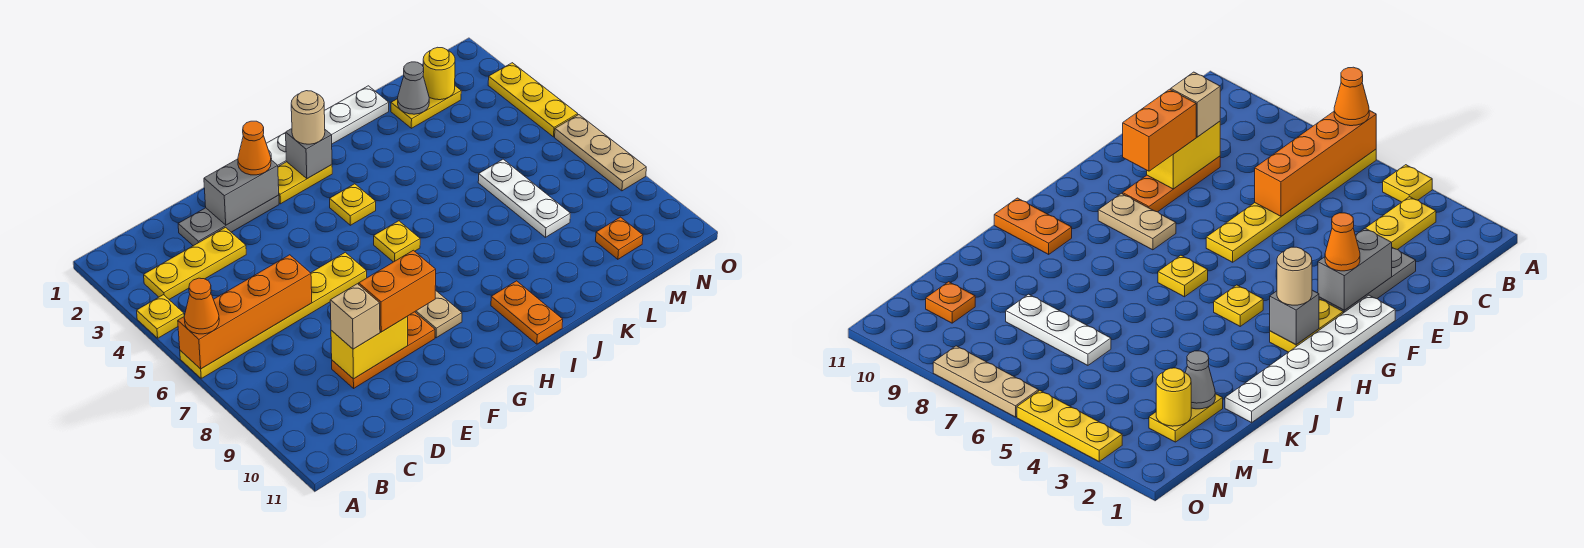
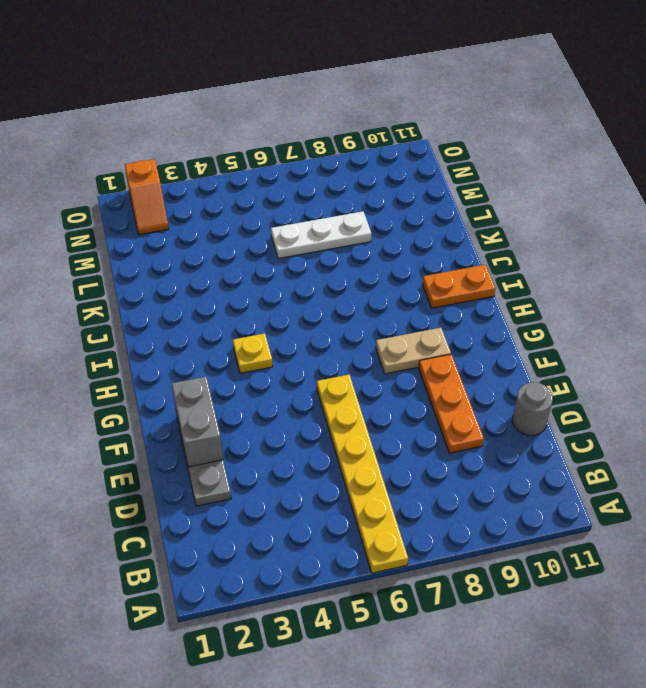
grey round brick D11 level 1 -> none
orange slope N2:O2 level 1 top O -> none
none -> yellow plate A4 level 1
none -> yellow plate B3:D3 level 1
none -> white plate F1:K1 level 1

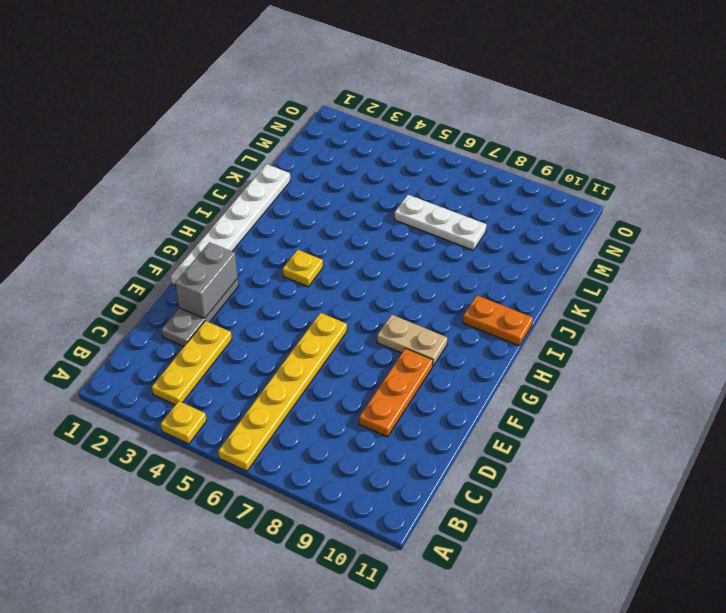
none -> yellow plate G2:H2 level 1
none -> yellow plate H6 level 1
none -> yellow plate L2:M2 level 1

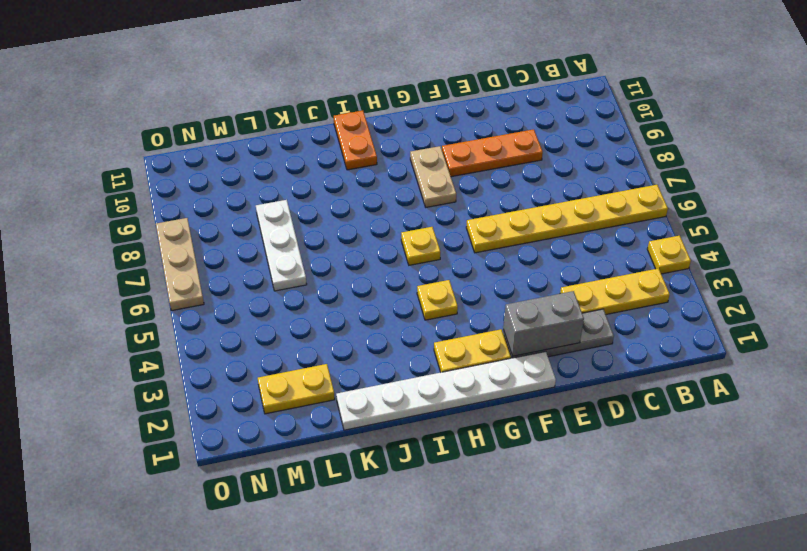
none -> orange plate M10 level 1
none -> yellow plate O3:O5 level 1
none -> orange brick A6:D6 level 2

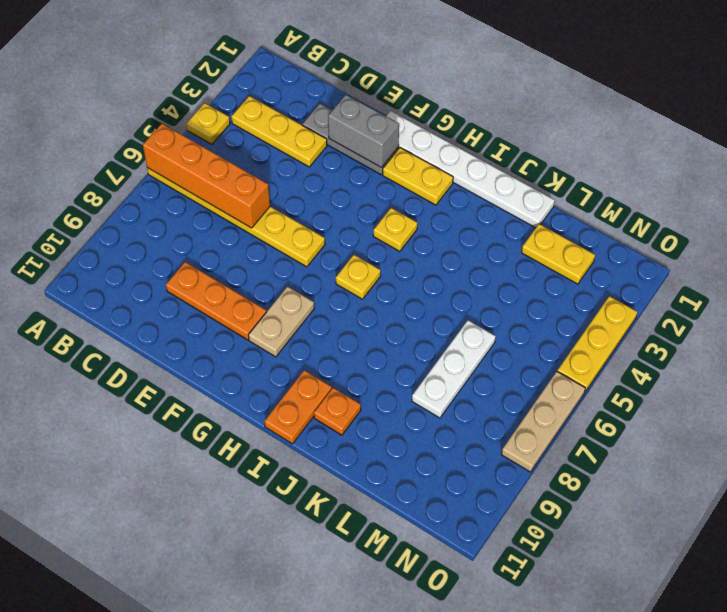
orange plate J10 level 1 -> orange plate M10 level 1
none -> yellow brick D9:E9 level 2
none -> grey brick H2 level 2
none -> grey cone L2 level 2

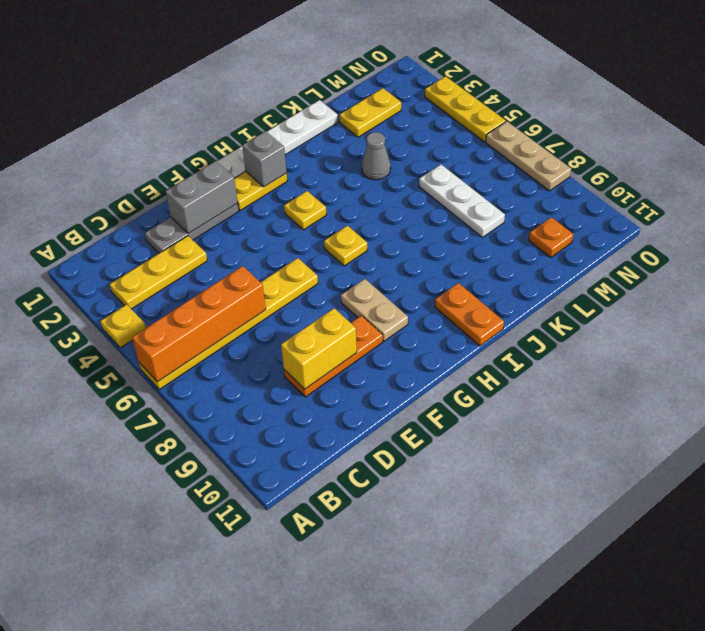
grey cone K4 level 1 -> grey cone L2 level 2
none -> yellow round brick M2 level 2
none -> orange cone A6 level 3
none -> tan brick D9 level 3

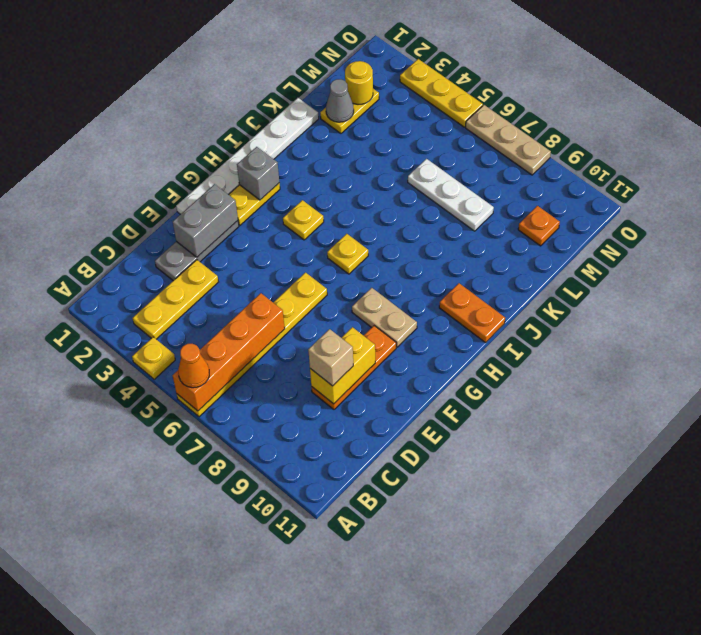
none -> orange brick E9:F9 level 3
none -> orange cone F2 level 3
none -> tan round brick H2 level 3

